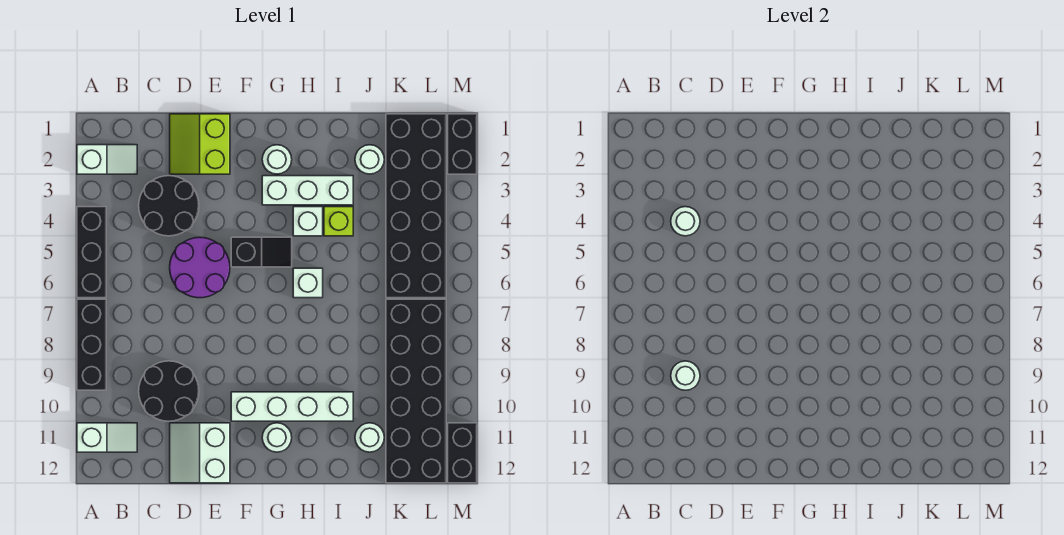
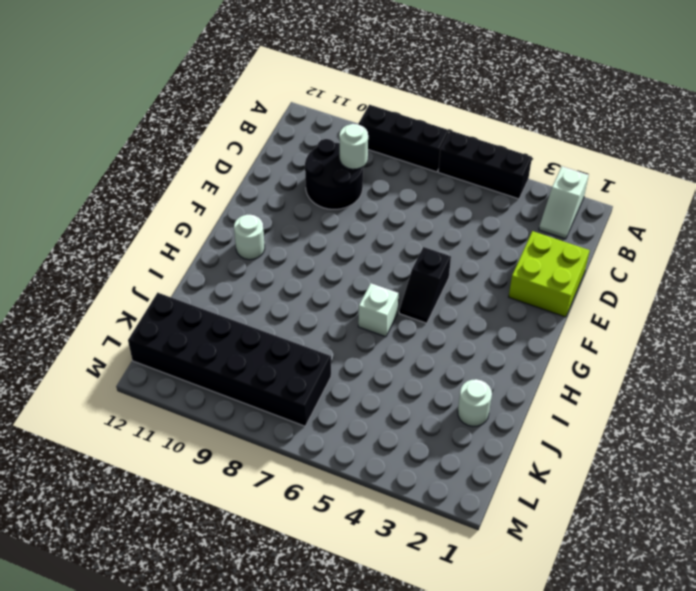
lime brick D1:E2 level 1 -> lime slope D1:E2 level 1 top E
none -> white slope A11:B11 level 1 top A
none -> black round brick C3:D4 level 1
none -> purple round brick D5:E6 level 1

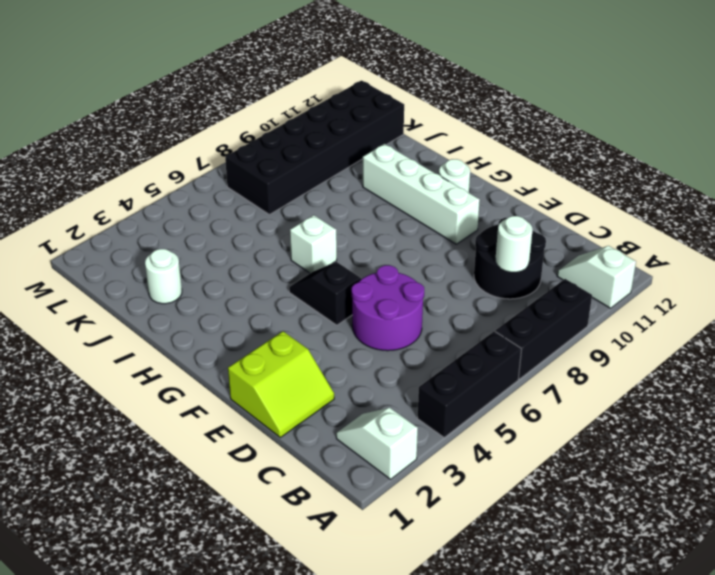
none -> black round brick C3:D4 level 1
none -> white slope D11:E12 level 1 top E
none -> white round brick G2 level 1

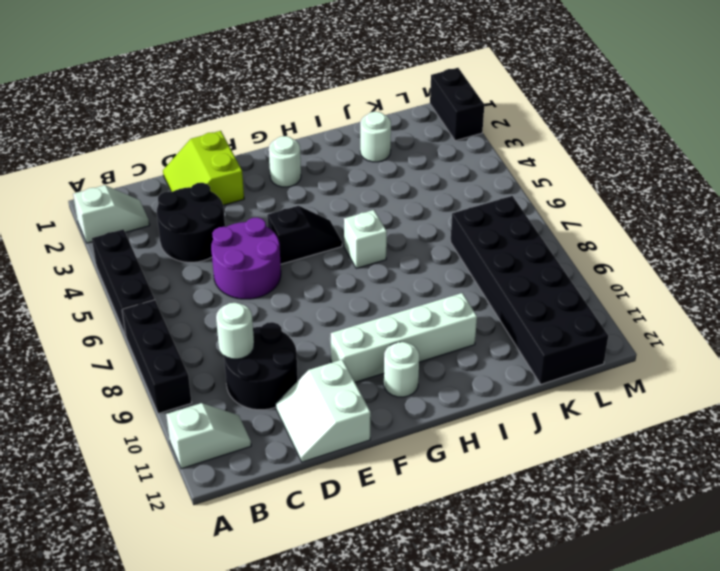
none -> white brick G3:I3 level 1
none -> white brick H4 level 1
none -> lime brick I4 level 1

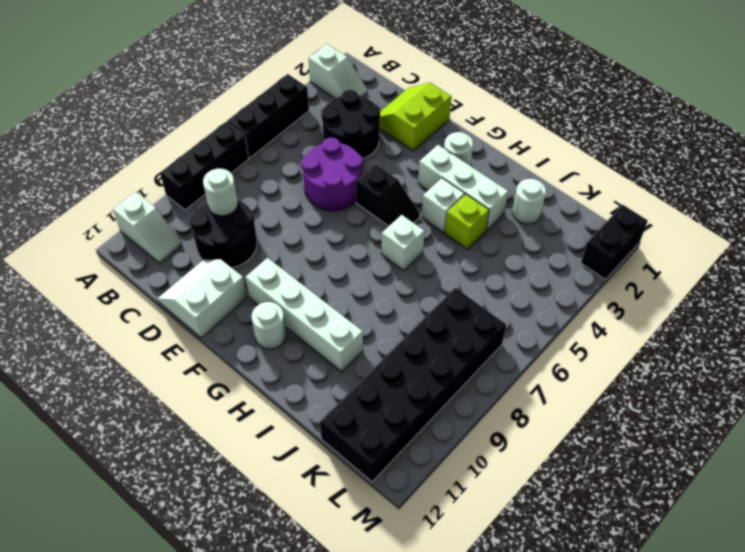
none -> white round brick J11 level 1
none -> black brick K1:L6 level 1
none -> black brick M11:M12 level 1

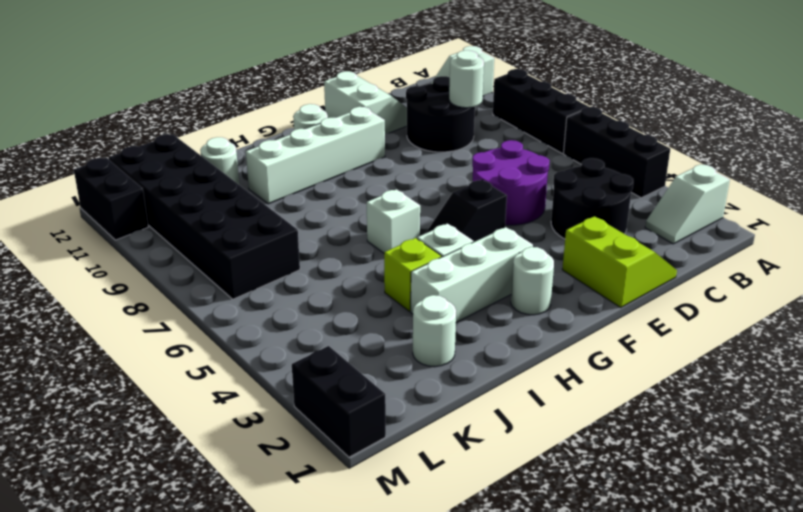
none -> black brick K1:L6 level 1
none -> white round brick C4 level 2

